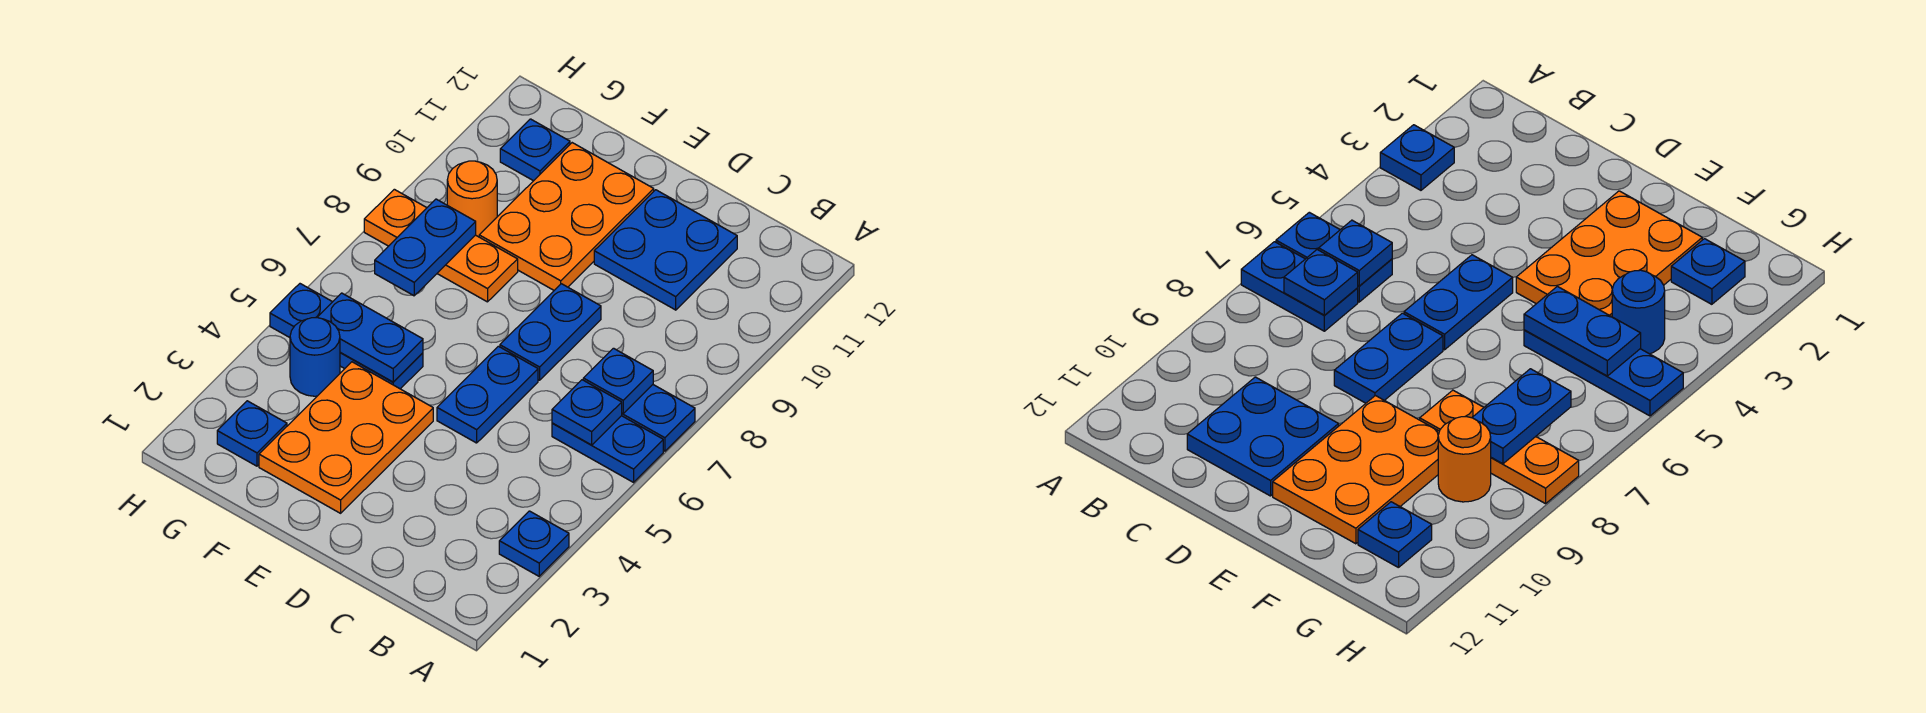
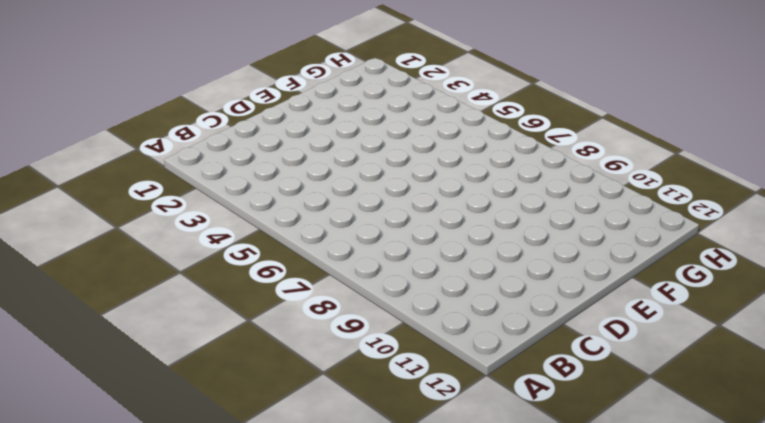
none -> blue plate A3 level 1
none -> blue plate A6:B6 level 1
none -> blue plate A7:B7 level 1

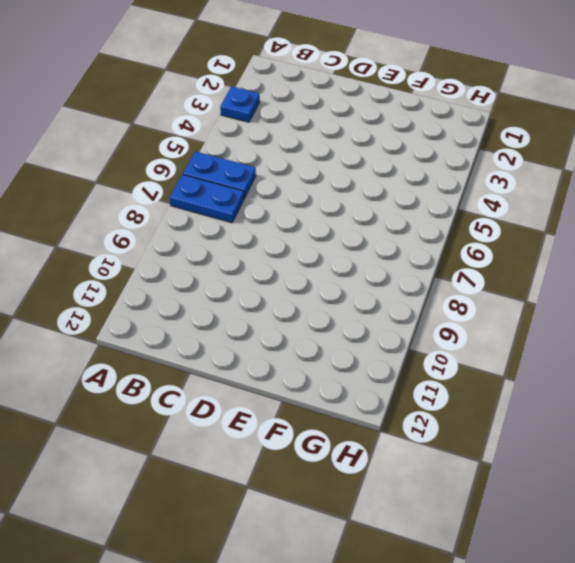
none -> blue plate C10:D11 level 1
none -> blue plate D5:D6 level 1
none -> blue plate D7:D8 level 1

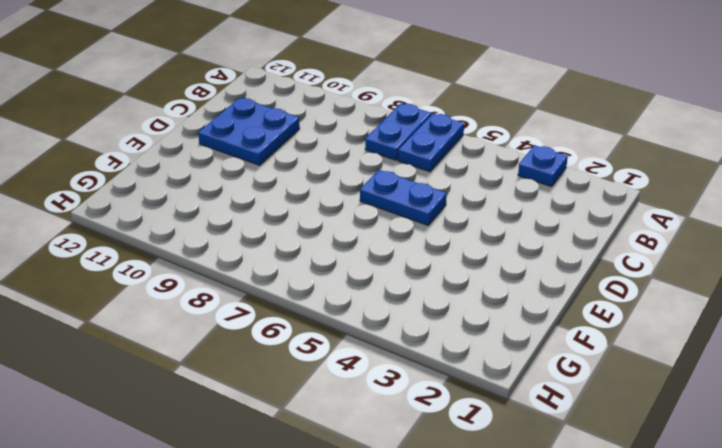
none -> blue plate D7:D8 level 1
none -> orange plate E2:F4 level 1
none -> orange plate E9:F11 level 1

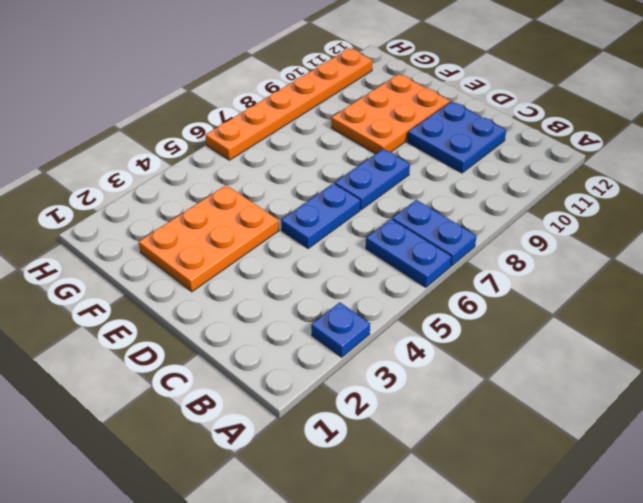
orange plate H6:H11 level 1 -> orange plate F8:H8 level 1
none -> blue plate F5:H5 level 1
none -> blue plate G2 level 1
none -> blue round brick G4 level 1

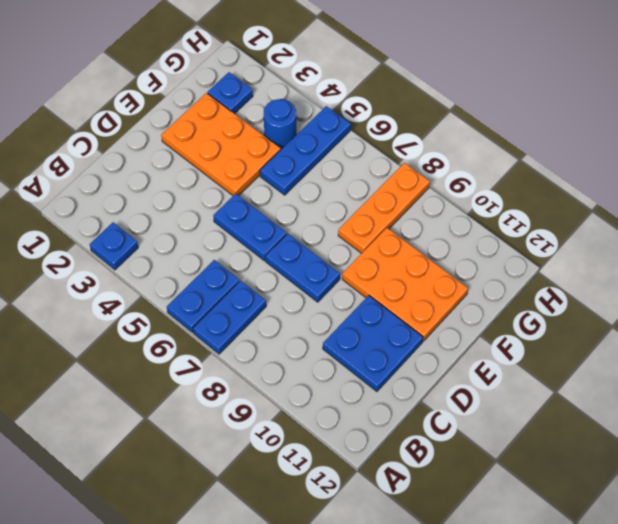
none -> orange round brick G9 level 1
none -> blue plate G11 level 1
none -> blue plate B6 level 2

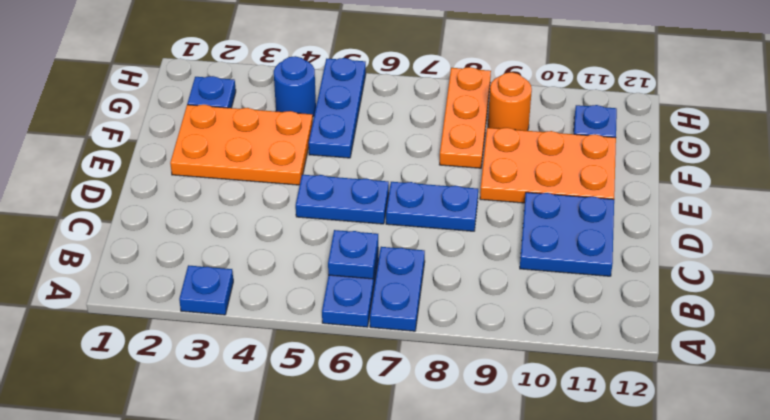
none -> blue plate B7 level 2
none -> blue plate F5:G5 level 2
none -> blue plate G7:G8 level 2

